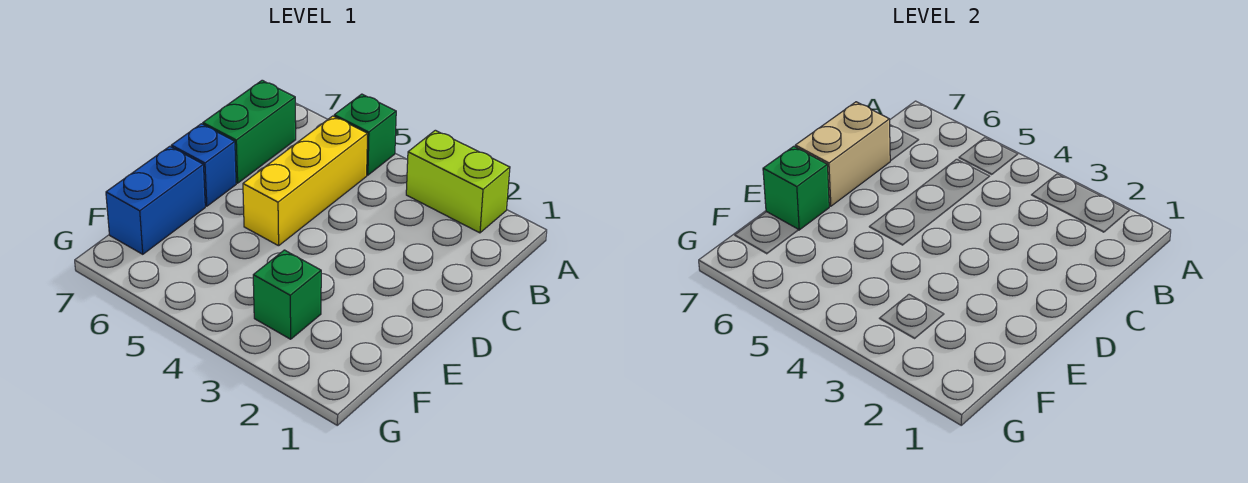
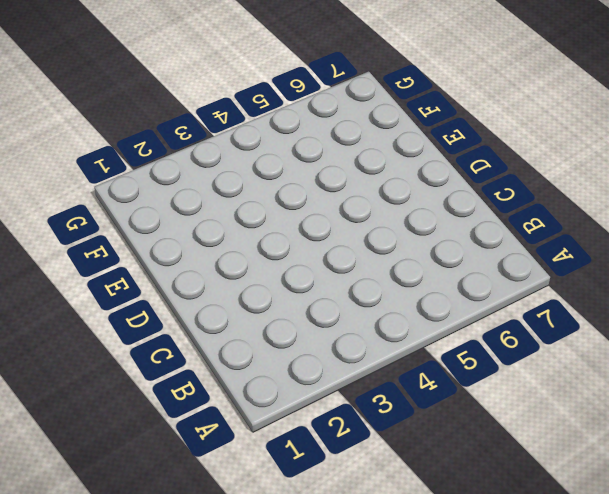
none -> lime brick A2:A3 level 1
none -> green brick A5 level 1

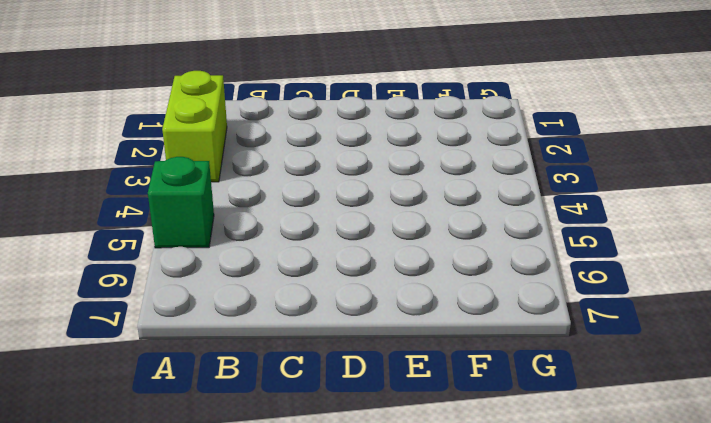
none -> yellow brick B5:D5 level 1
none -> green brick B7:C7 level 1

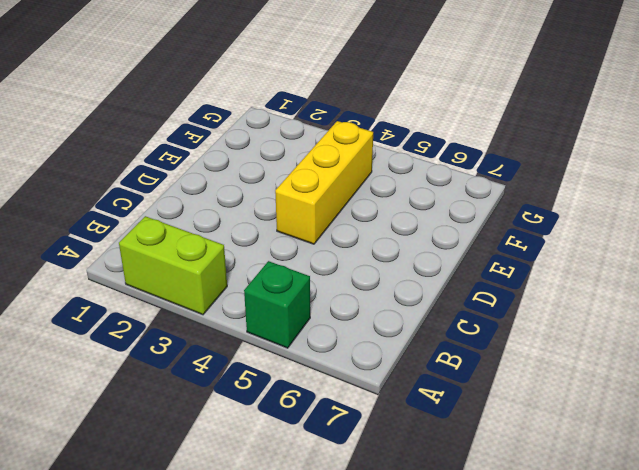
yellow brick D4:F4 level 1 -> yellow brick B5:D5 level 1
none -> green brick B7:C7 level 1
none -> blue brick D7 level 1

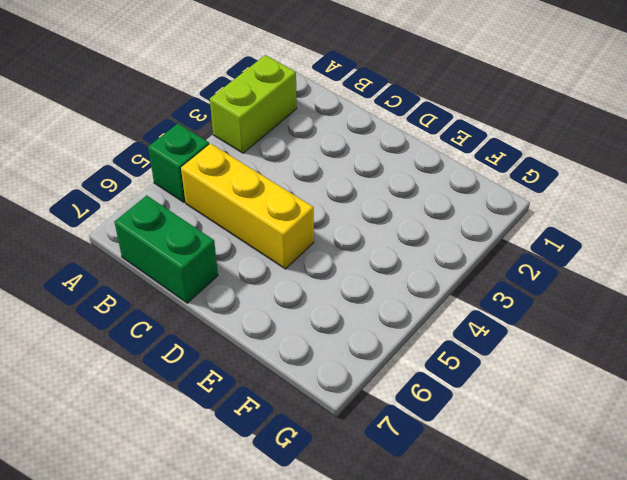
none -> blue brick D7 level 1
none -> blue brick E7:F7 level 1

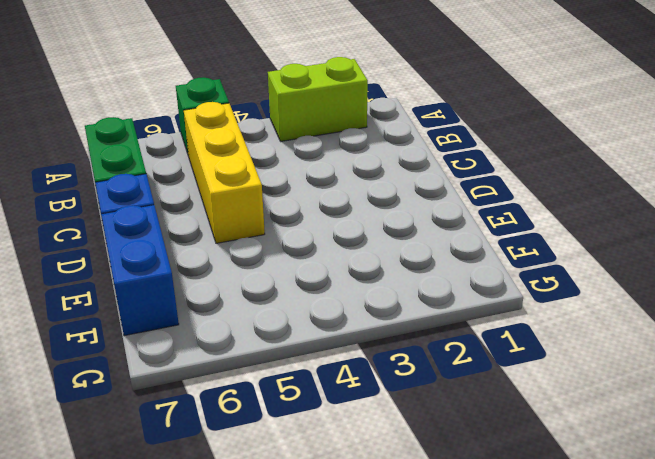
none -> green brick F3 level 1
none -> tan brick C7:D7 level 2

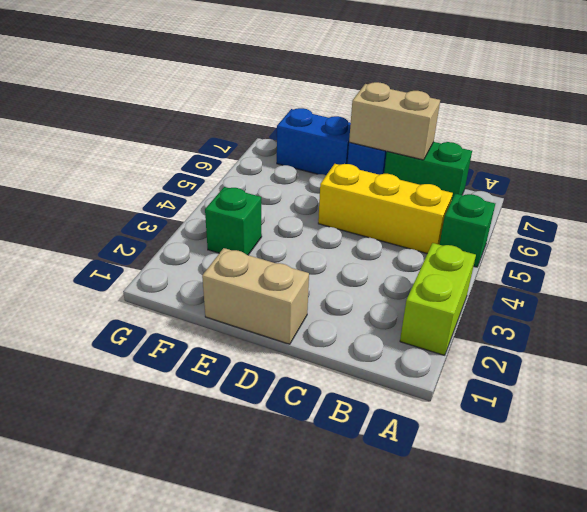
tan brick D1:E1 level 1 -> none
none -> green brick E7 level 2

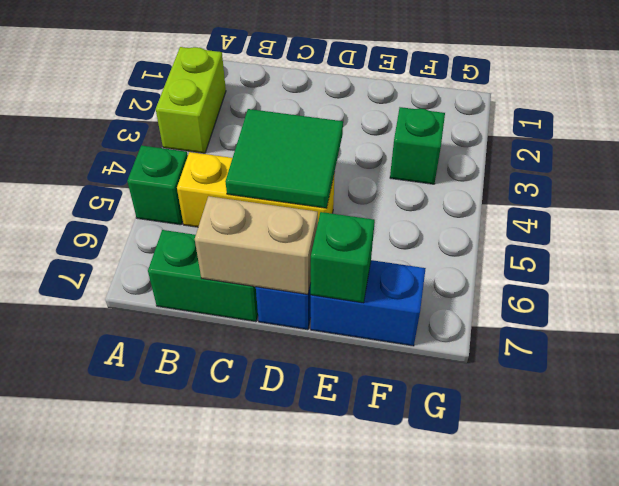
green tile C4:D5 level 2 -> none

